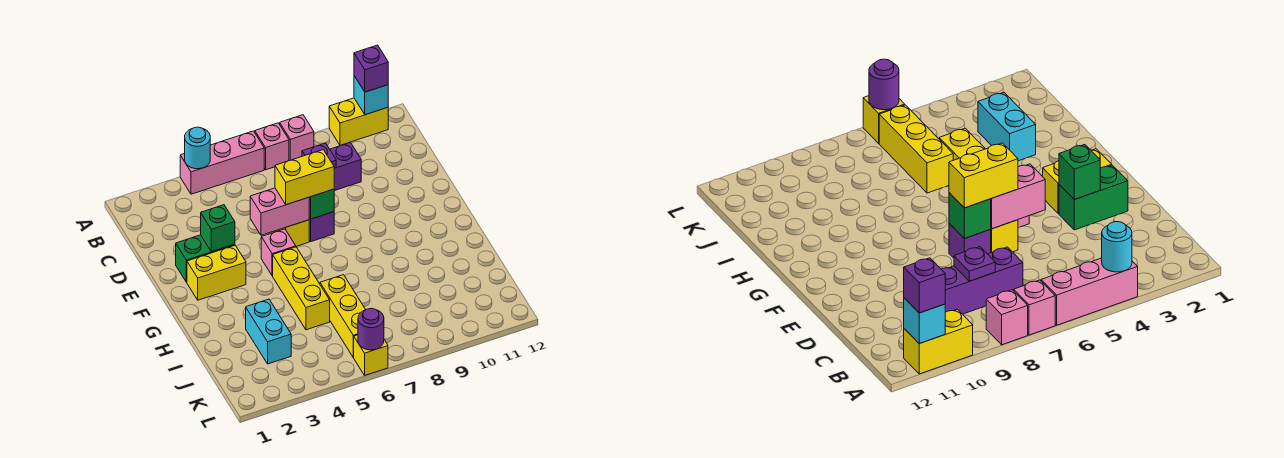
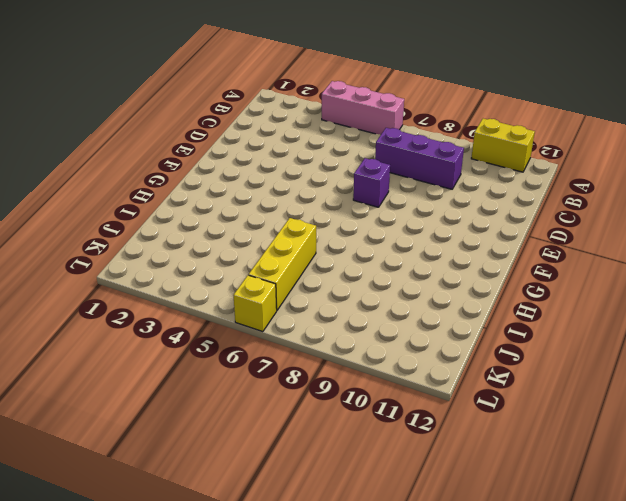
none -> pink brick A7 level 1
none -> pink brick A8 level 1
none -> green brick E2:E3 level 1

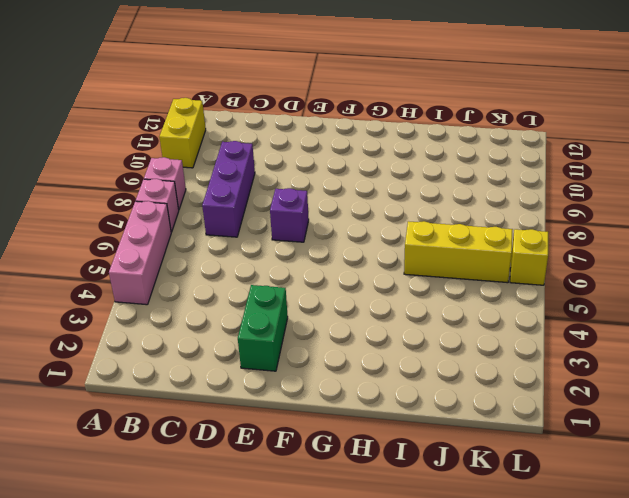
none -> yellow brick E6 level 1
none -> yellow brick F2:F3 level 1
none -> pink brick F5 level 1

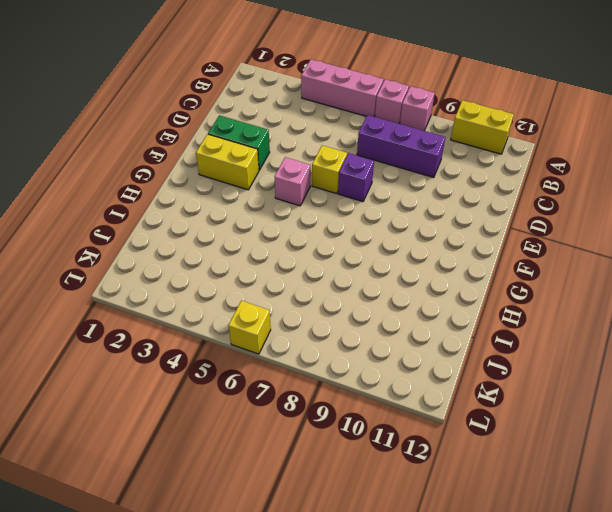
none -> yellow brick G5:I5 level 1
none -> cyan brick I3:J3 level 1
none -> yellow brick I6:K6 level 1

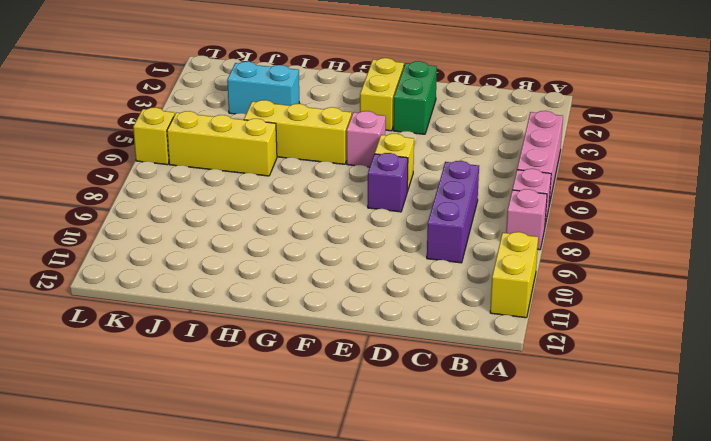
none -> cyan round brick A4 level 2
none -> cyan brick A11 level 2
none -> purple plate C8 level 2

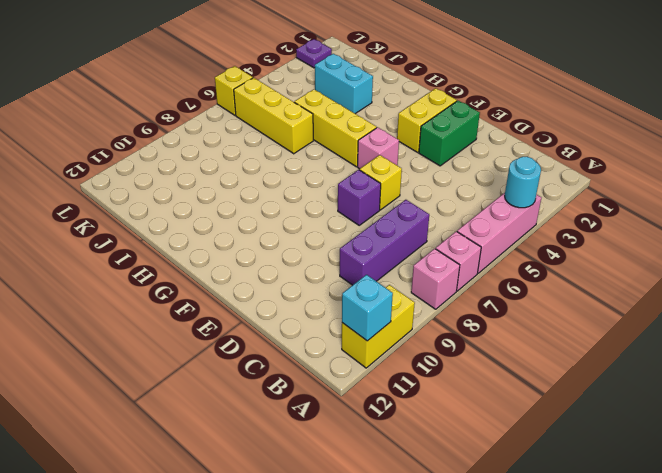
purple plate L2 level 1 -> purple plate C8 level 2
none -> green brick E3 level 2
none -> pink brick E5:E6 level 2
none -> green brick E7 level 2

